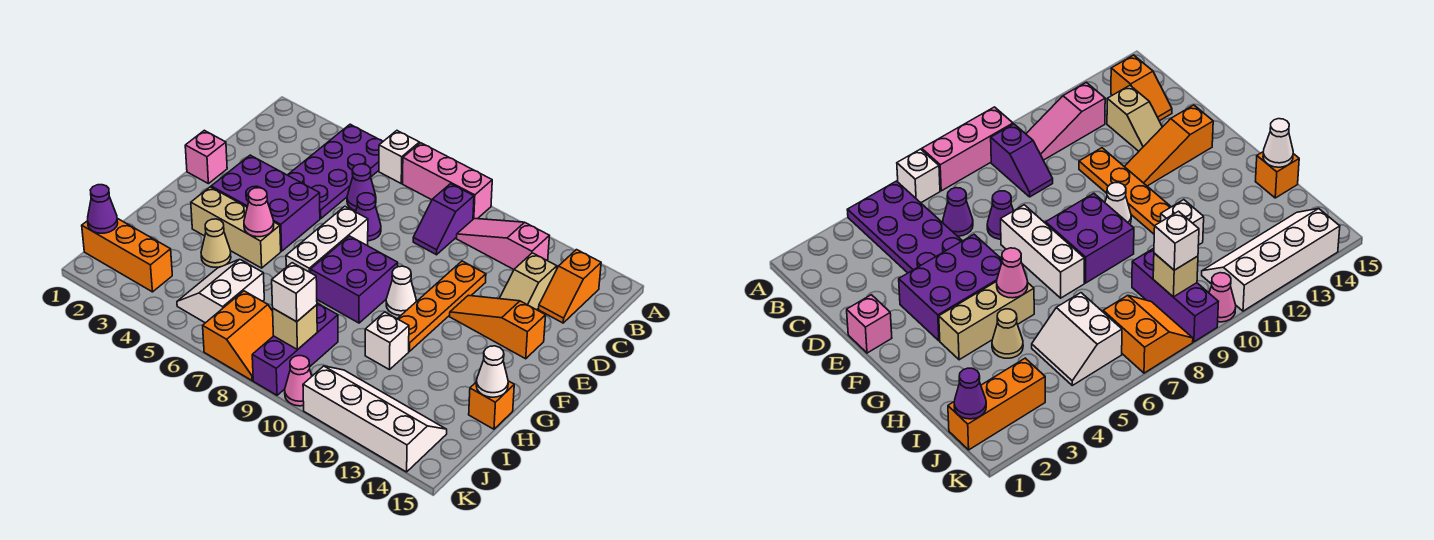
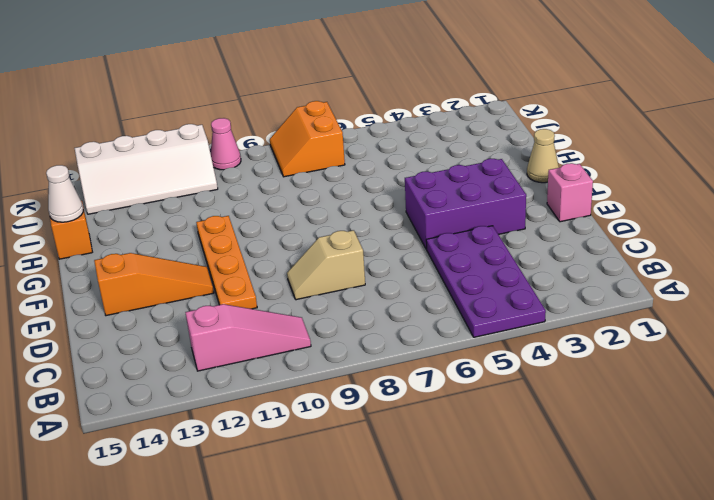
tan slope D8:D9 level 1 top 8 -> tan slope C13:D13 level 1 top C
tan cone G1 level 1 -> tan cone H4 level 1
none -> white brick A6 level 1
none -> pink brick A7:A9 level 1
none -> purple slope B9:C9 level 1 top B
none -> orange slope B14:C14 level 1 top B

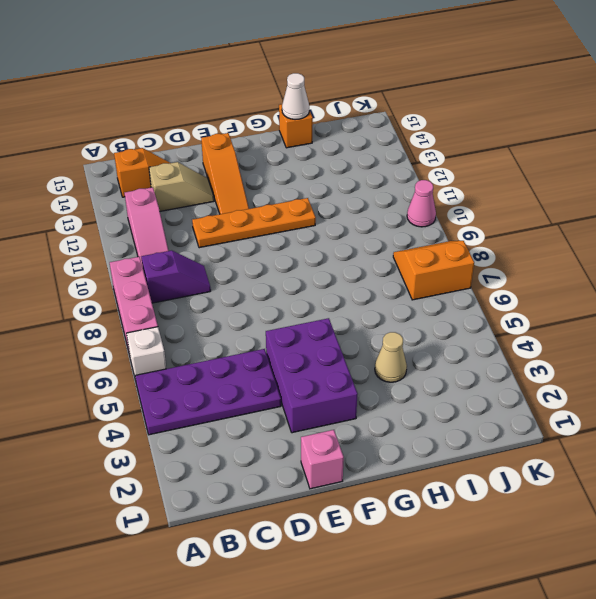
none -> purple cone C6 level 1
none -> purple cone D7 level 1
none -> white brick E7:G7 level 1
none -> purple brick F8:G9 level 1

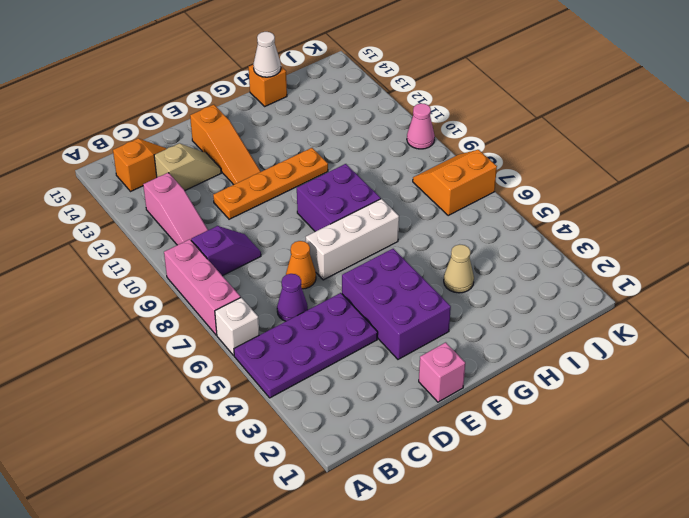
orange cone D7 level 1 -> purple cone D7 level 1
none -> white cone F10 level 1
none -> tan brick G3:G5 level 1
none -> white brick H11 level 1
none -> white slope I5:J6 level 1 top 6

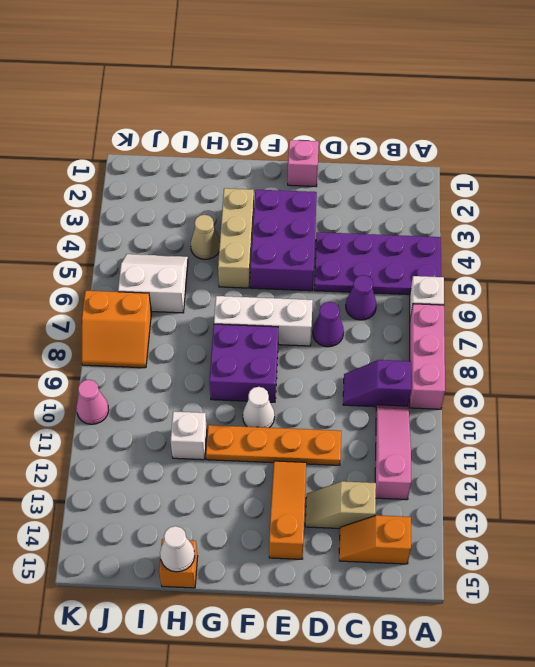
none -> purple brick I9:K9 level 1
none -> orange brick J1:J3 level 1
none -> white slope J11:K14 level 1 top K
none -> pink cone G5 level 2

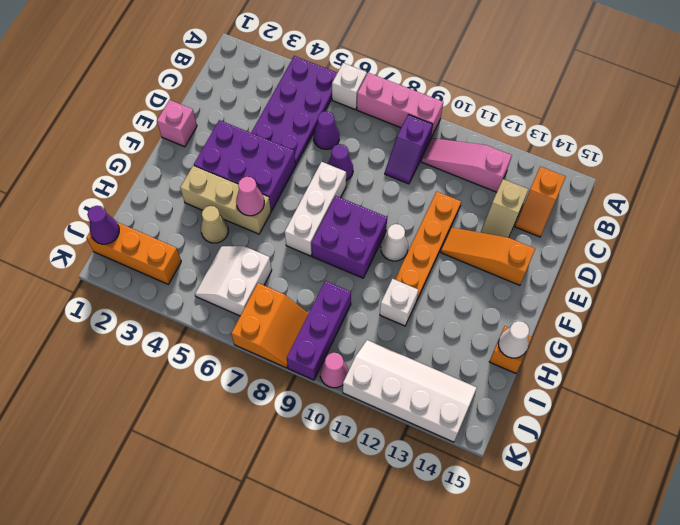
none -> tan brick J9 level 2
none -> white brick J9 level 3

